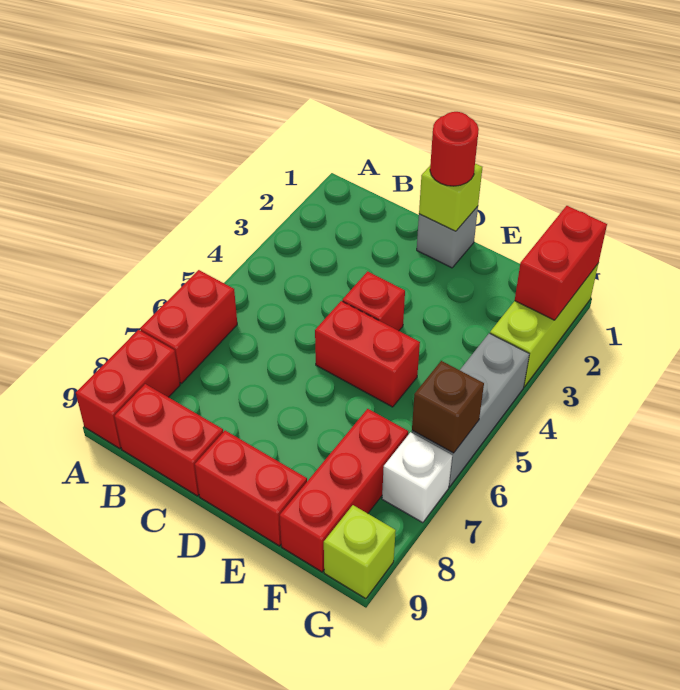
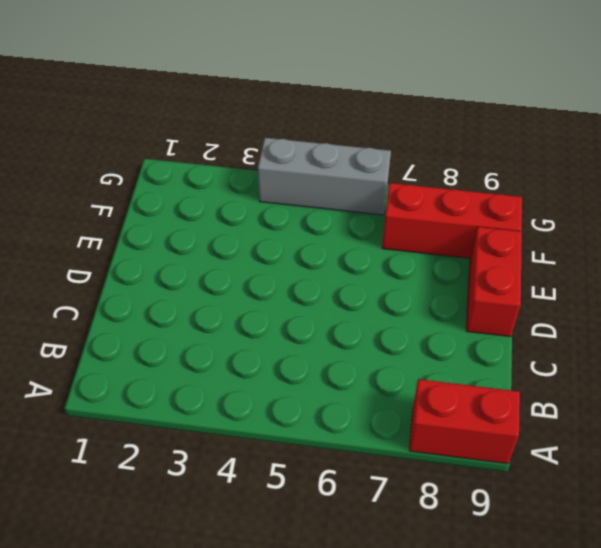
none -> red brick A6:A7 level 1
none -> red brick B9:C9 level 1
none -> grey brick D1 level 1

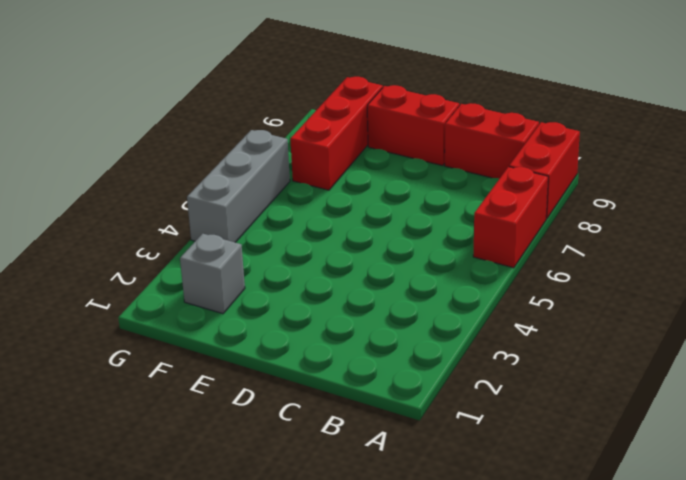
grey brick F2 level 1 -> grey brick D1 level 1
none -> red brick D4 level 1
none -> red brick D5:E5 level 1
none -> lime brick G1:G3 level 1

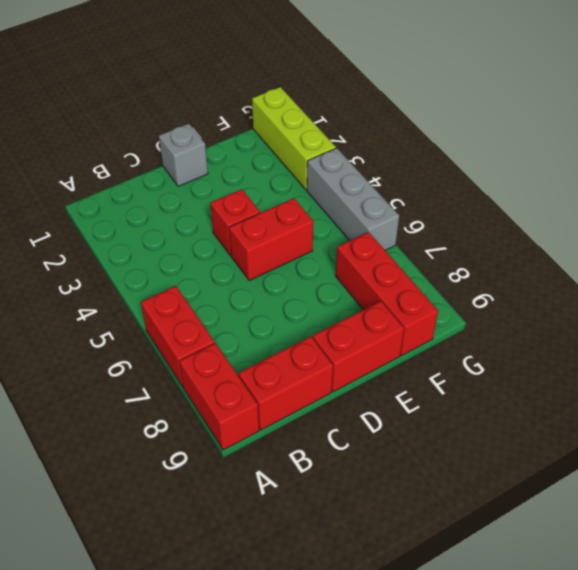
none -> white brick G7 level 1
none -> lime brick G9 level 1
none -> lime brick D1 level 2

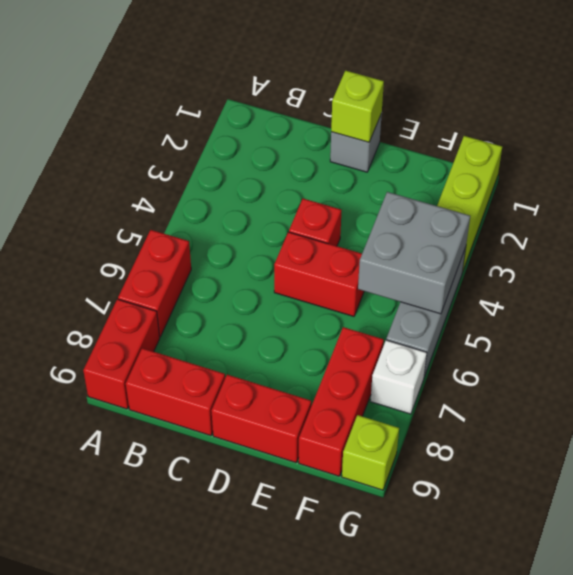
grey brick F4:G5 level 2 -> none
none -> red brick G1:G2 level 2
none -> brown brick G6 level 2
none -> red round brick D1 level 3

